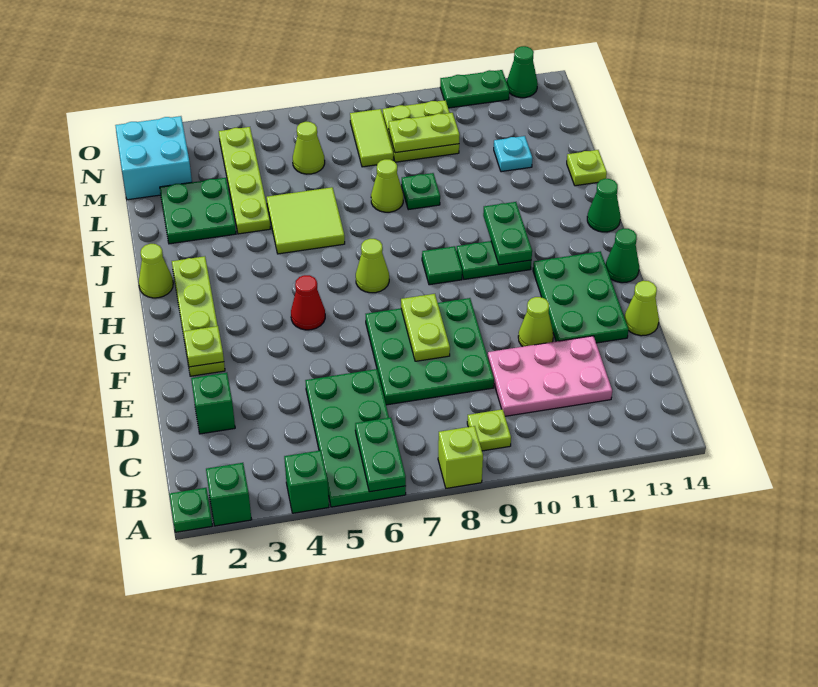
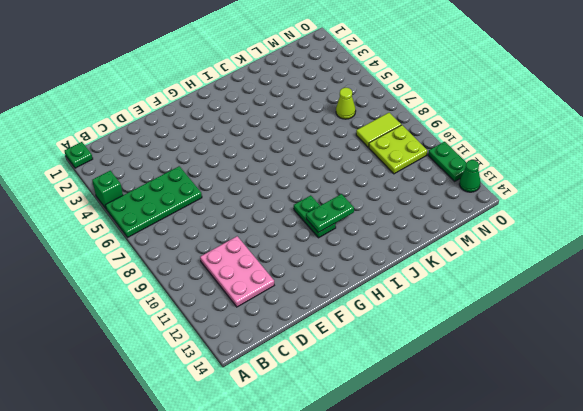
none -> green brick A2 level 1
none -> lime brick A8 level 1
none -> lime plate B9 level 1
none -> green brick D2 level 1

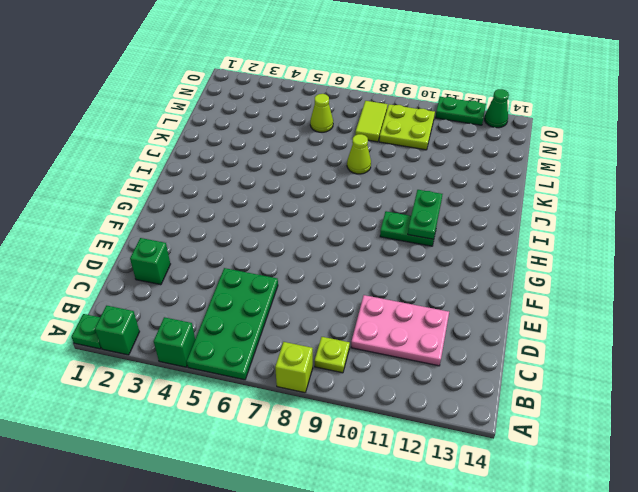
none -> green plate D7:F9 level 1
none -> lime cone E11 level 1
none -> green plate E12:G13 level 1
none -> lime cone E14 level 1

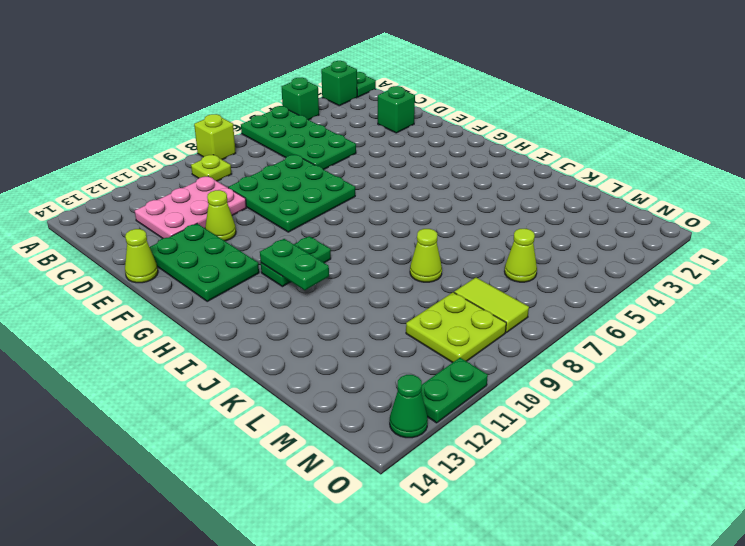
none -> lime plate F2:I2 level 1
none -> red cone G5 level 1
none -> green cone G14 level 1
none -> lime cone H7 level 1

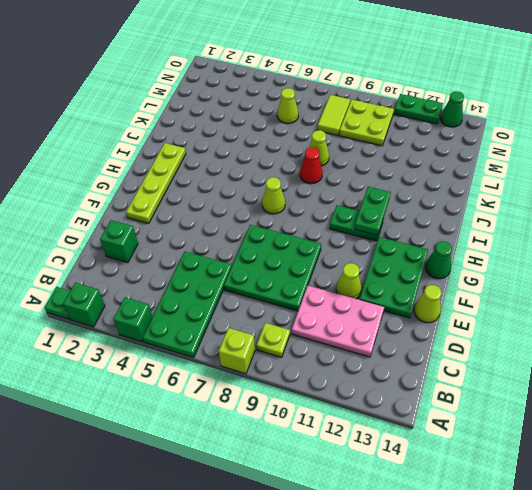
red cone J8 level 1 -> red cone G5 level 1
none -> green tile H9 level 1
none -> lime cone I1 level 1
none -> green cone I14 level 1
none -> lime tile J5:K6 level 1

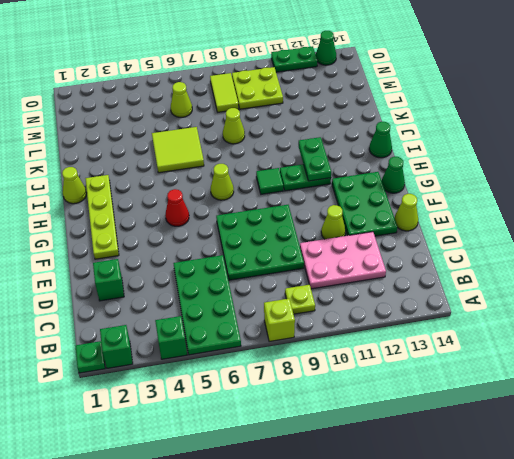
none -> green plate K2:L3 level 1
none -> lime plate K4:N4 level 1
none -> green plate K9 level 1
none -> lime plate K14 level 1

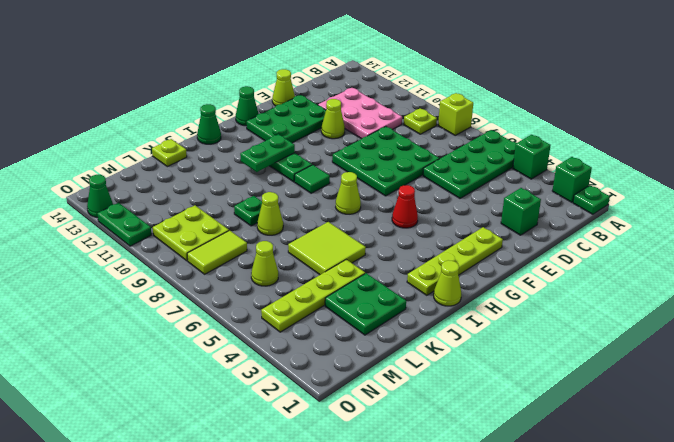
none -> cyan plate L12 level 1
none -> cyan brick M1:N2 level 1
none -> green plate A6:B6 level 2
none -> lime plate E8:F8 level 2

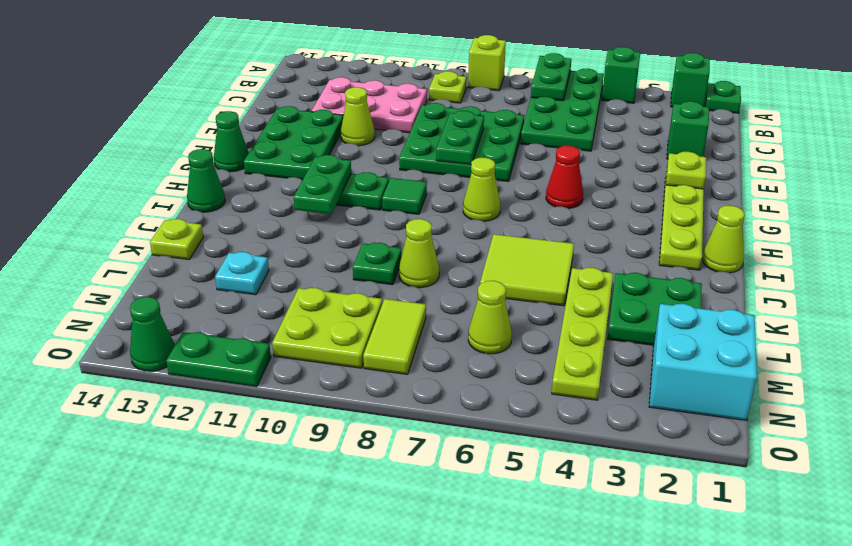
green plate E8:F8 level 2 -> lime plate E8:F8 level 2
none -> lime cone E14 level 1
none -> lime plate M9:M10 level 2

